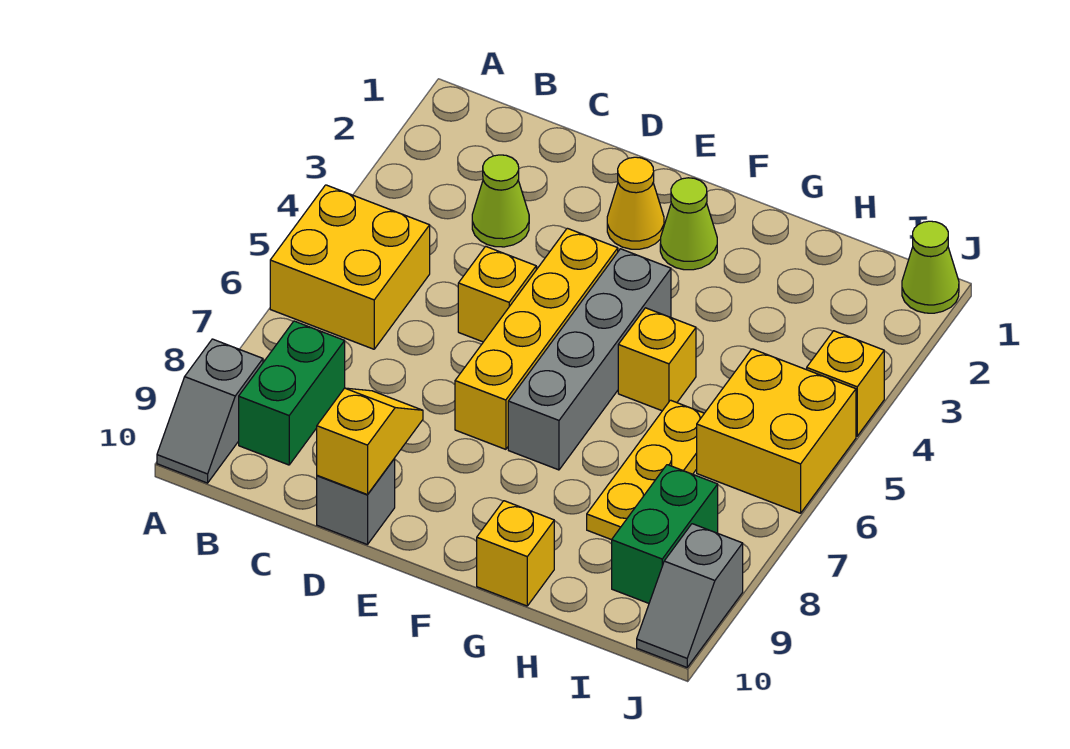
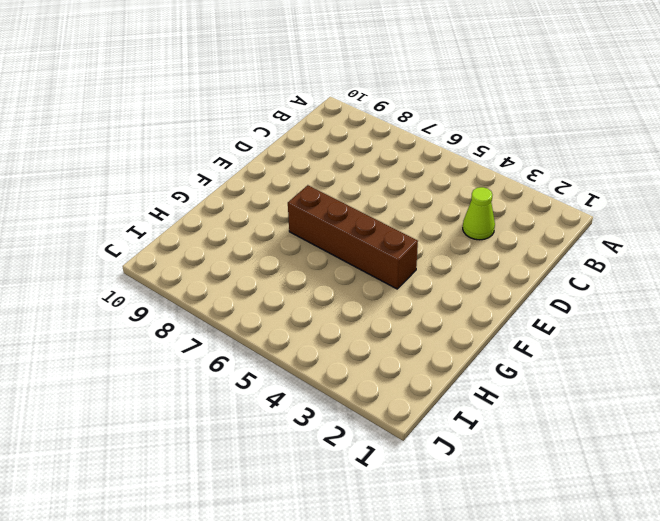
brown brick F4:F7 level 1 -> grey brick F4:F7 level 1
none -> yellow brick A5:B6 level 1
none -> grey slope A9:A10 level 1 top 9
none -> green brick B8:B9 level 1

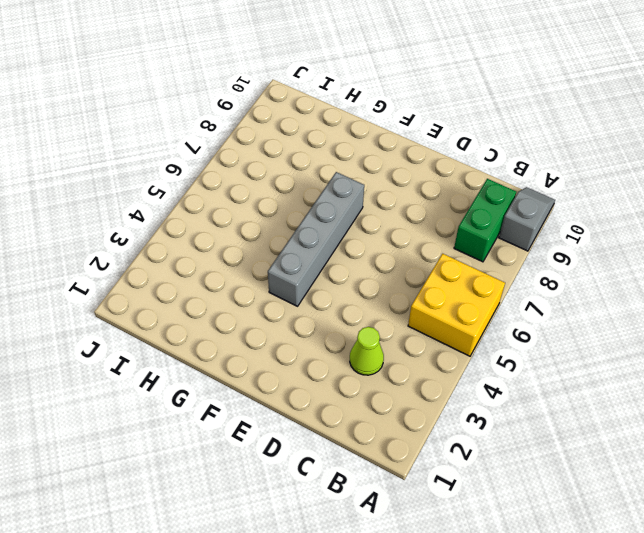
none -> yellow brick D5 level 1
none -> grey brick D10 level 1
none -> yellow cone E2 level 1

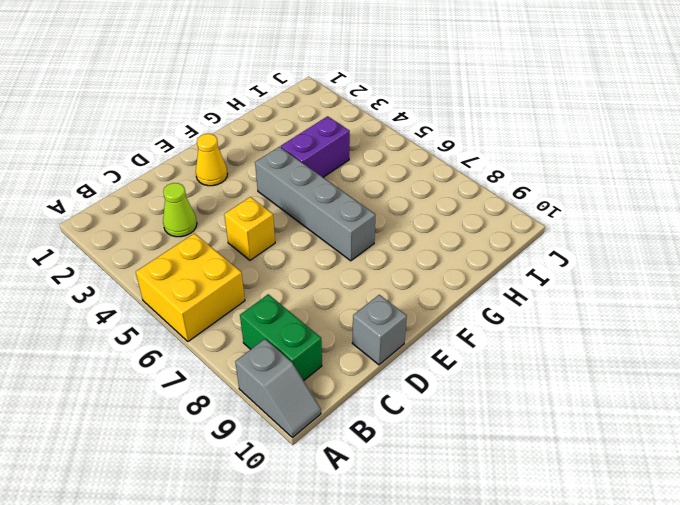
purple brick G4:H4 level 1 -> none
none -> yellow brick E4:E7 level 1
none -> lime cone F2 level 1
none -> yellow brick G5 level 1

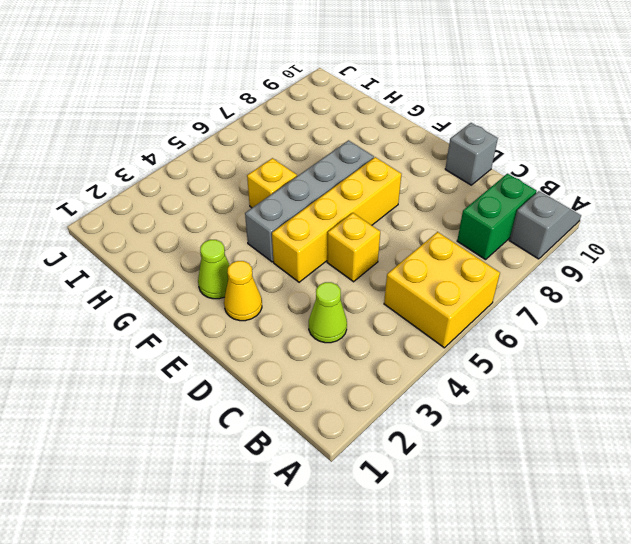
none -> yellow brick G10 level 1
none -> yellow plate H6:H8 level 1
none -> yellow brick I5:J6 level 1

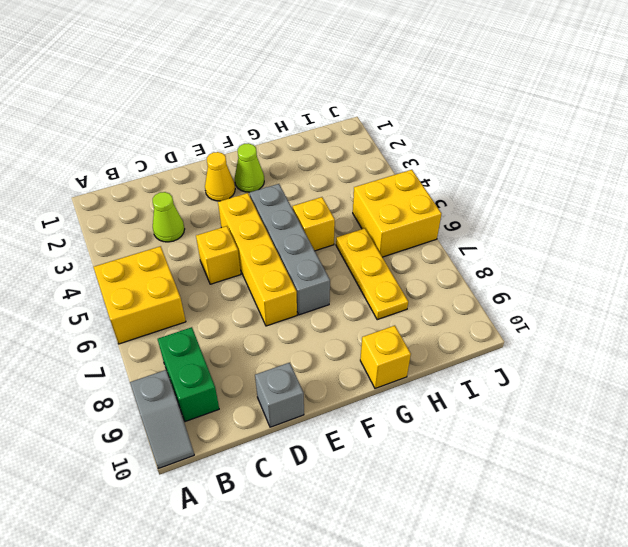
none -> green brick I8:I9 level 1
none -> lime cone J1 level 1
none -> yellow brick J4 level 1

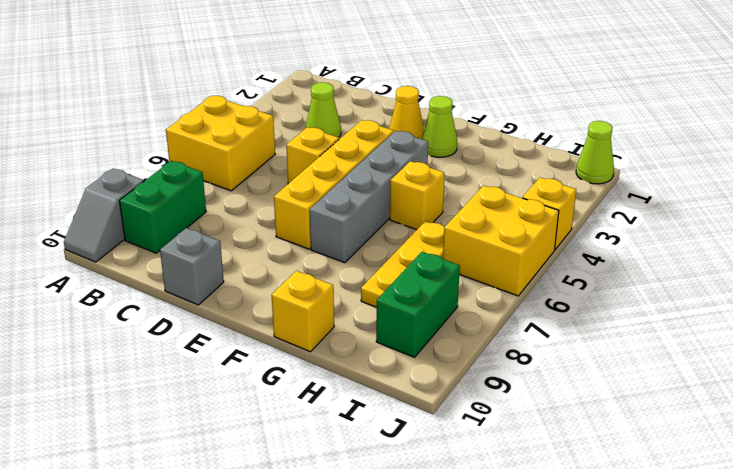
none -> grey slope J9:J10 level 1 top 9
none -> yellow slope D9:D10 level 2 top 10

